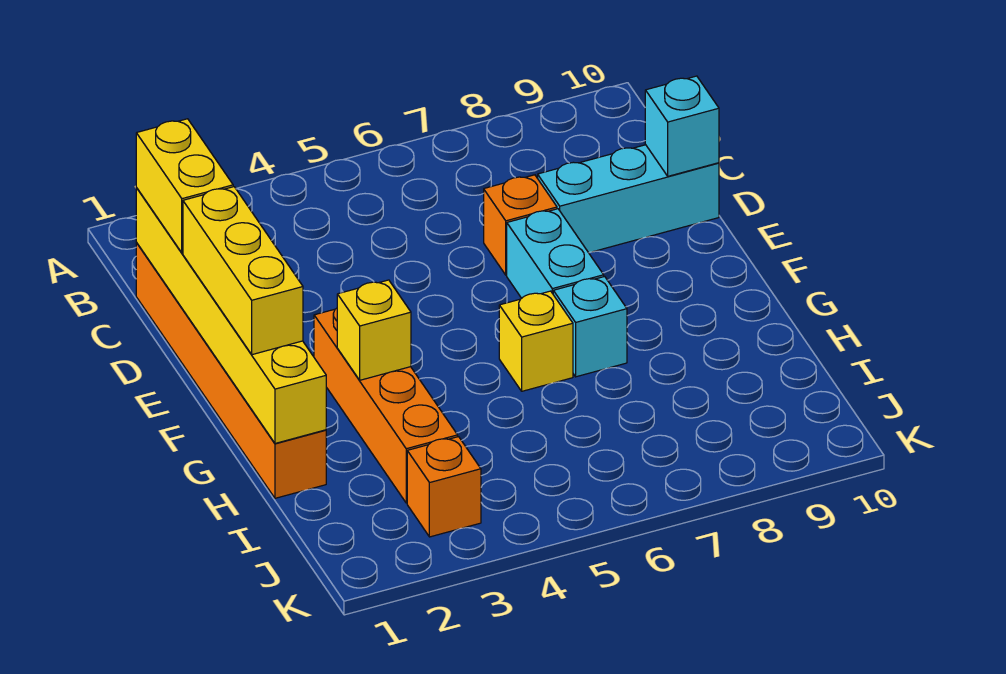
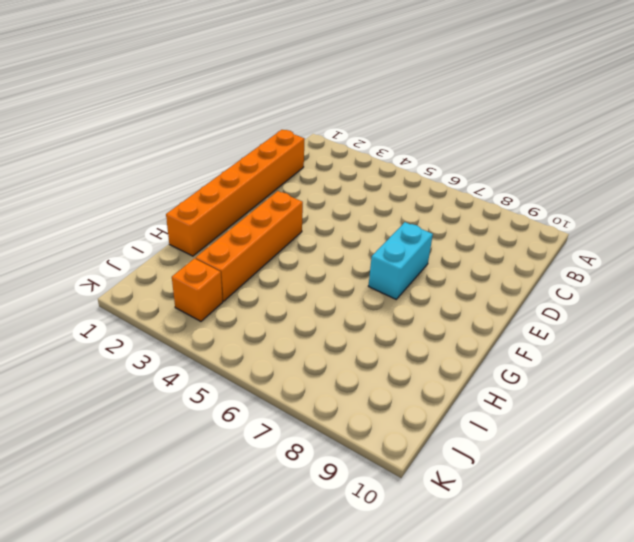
none -> orange brick D7 level 1
none -> cyan brick D8:D10 level 1
none -> yellow brick G6 level 1

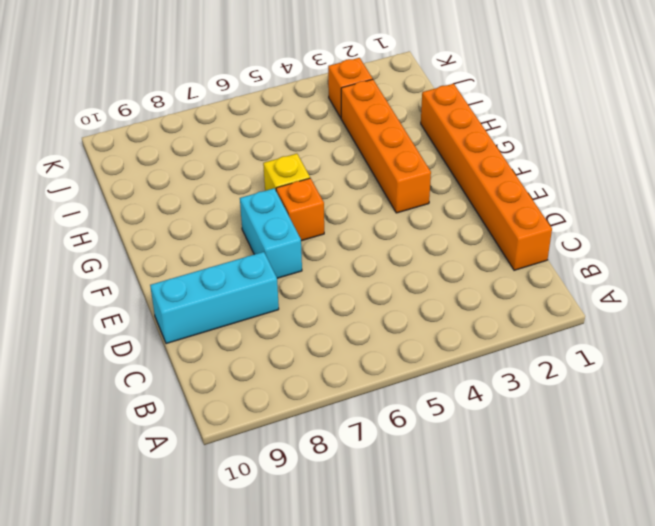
orange brick F6 level 1 -> orange brick D7 level 1
none -> cyan brick G7 level 1
none -> yellow brick C1:H1 level 2
none -> cyan brick D10 level 2

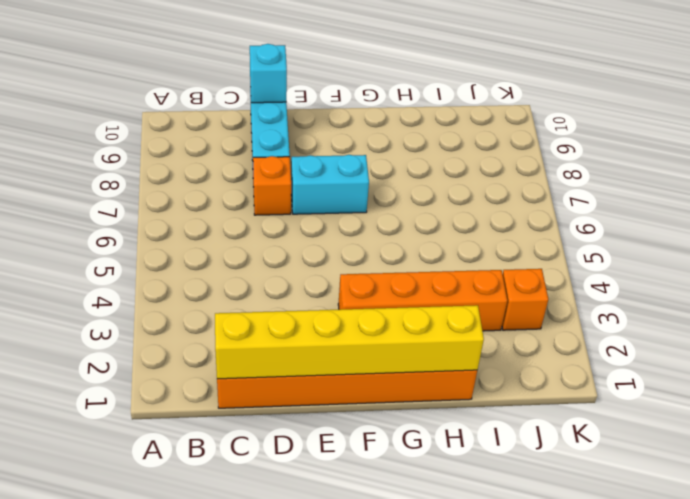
none -> yellow brick G6 level 1
none -> cyan brick G7 level 1
none -> yellow brick G3 level 2

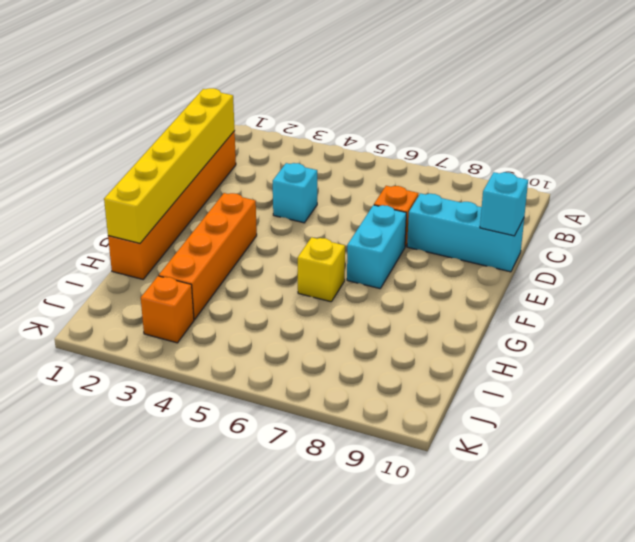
cyan brick D4 level 1 -> cyan brick G7 level 1
none -> yellow brick G3 level 2
none -> yellow brick C1:D1 level 3
none -> yellow brick E1:G1 level 3

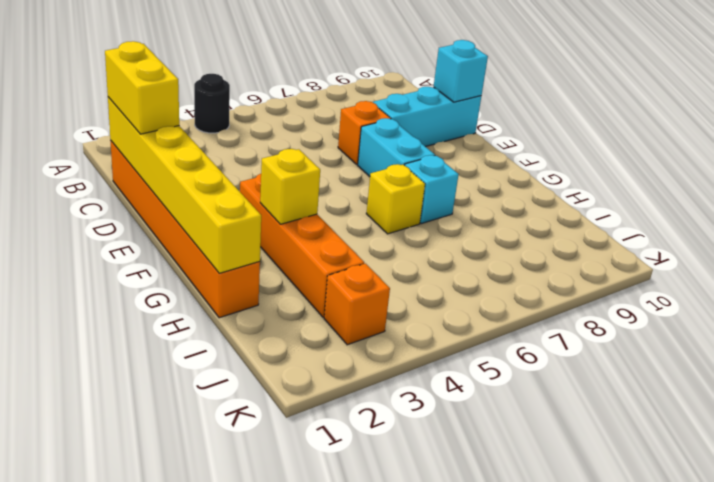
black round brick A4 level 1 -> none
none -> yellow brick E1:G1 level 3

